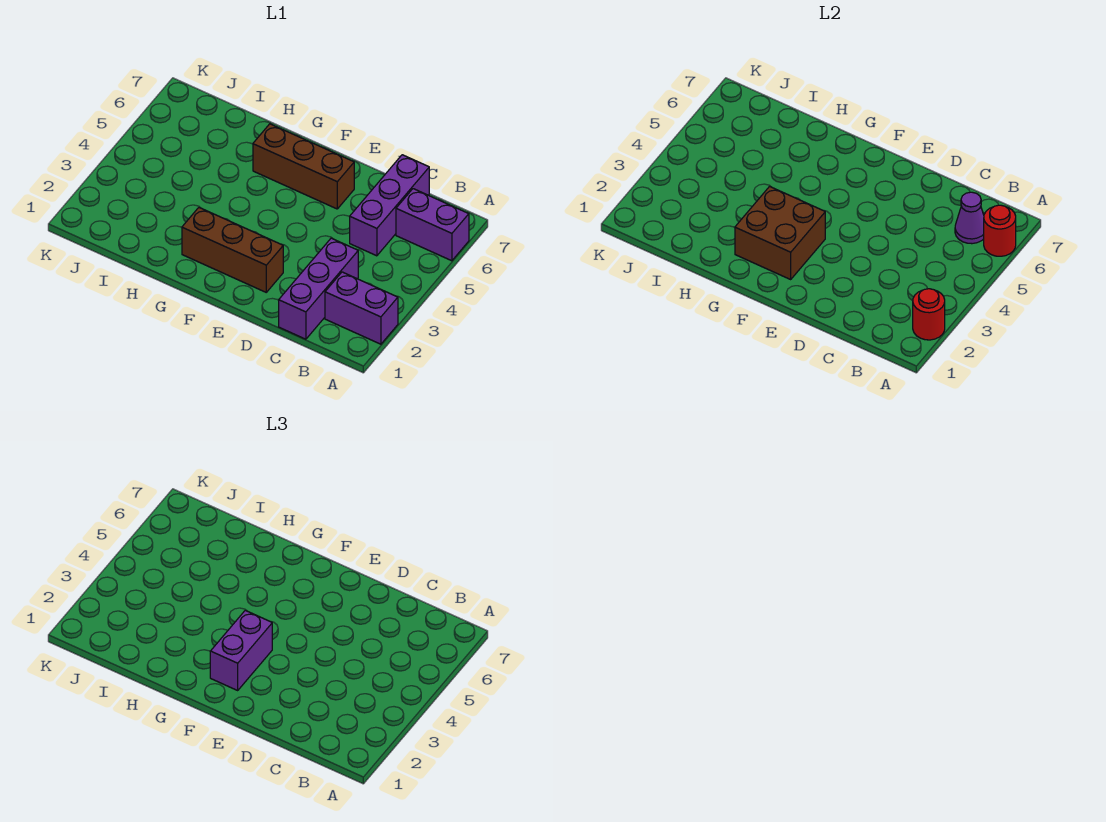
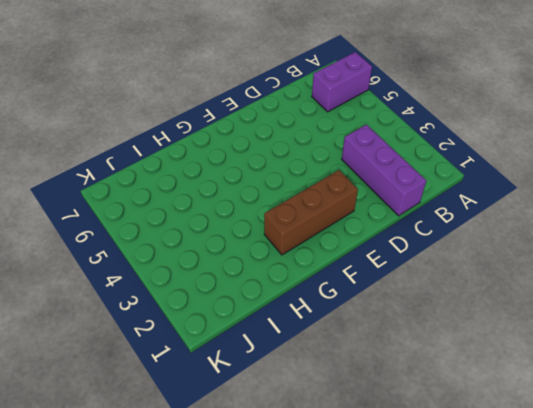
none -> purple brick A2:B2 level 1
none -> purple brick C5:C7 level 1

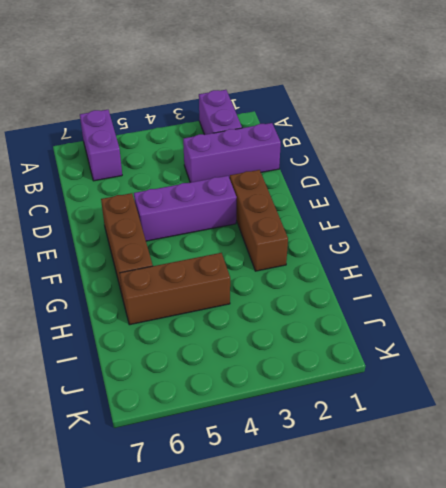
purple brick E3:E5 level 1 -> purple brick C5:C7 level 1
brown brick H4:H6 level 1 -> none
none -> red round brick A2 level 2
none -> red round brick A6 level 2

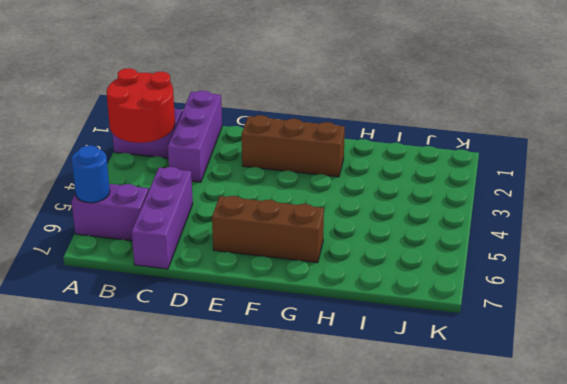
red round brick A2:B3 level 2 -> red round brick A2 level 2
blue round brick A6 level 2 -> red round brick A6 level 2
none -> purple cone B6 level 2
none -> brown brick F2:G3 level 2

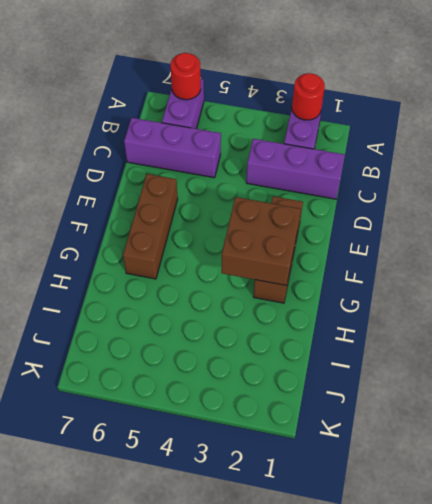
none -> purple cone B6 level 2
none -> purple brick F2:F3 level 3

